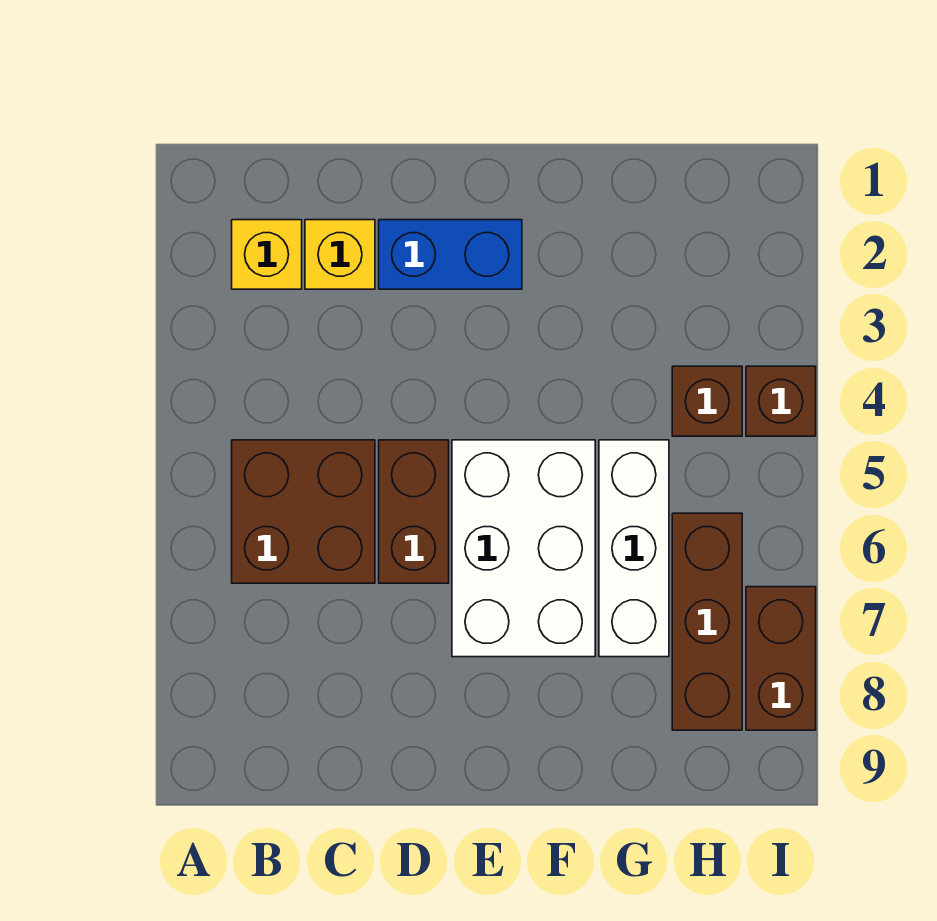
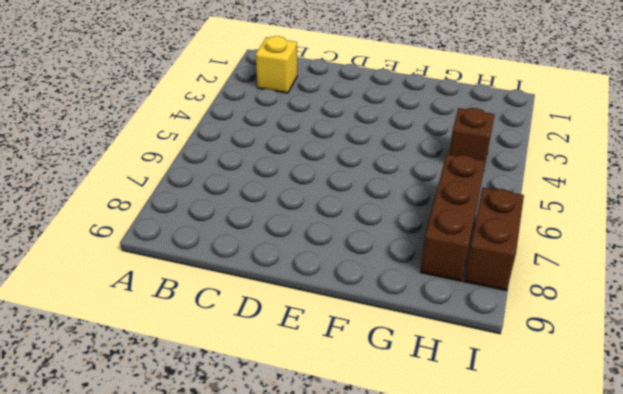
none -> brown brick B5:C6 level 1
none -> yellow brick C2 level 1

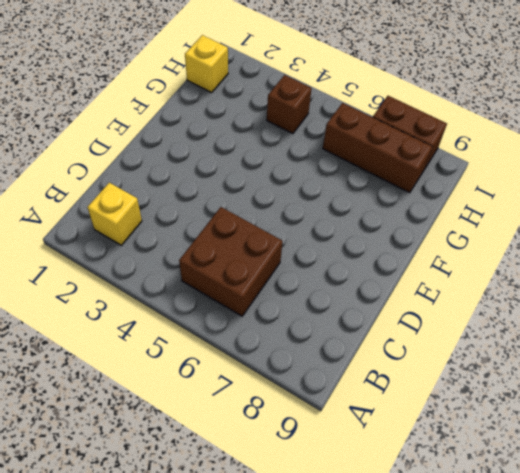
yellow brick H1 level 1 -> yellow brick C2 level 1
none -> blue brick D2:E2 level 1
none -> brown brick D5:D6 level 1

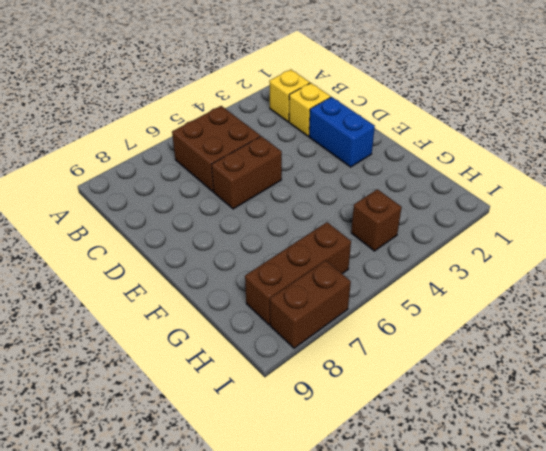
none -> white brick E5:F7 level 1
none -> white brick G5:G7 level 1

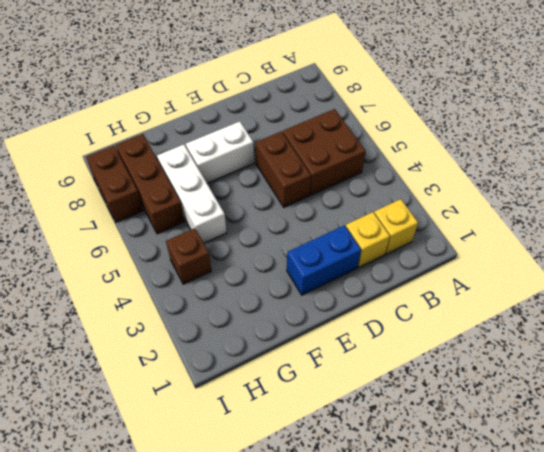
white brick E7:F7 level 1 -> white brick E5:F7 level 1
none -> brown brick I4 level 1

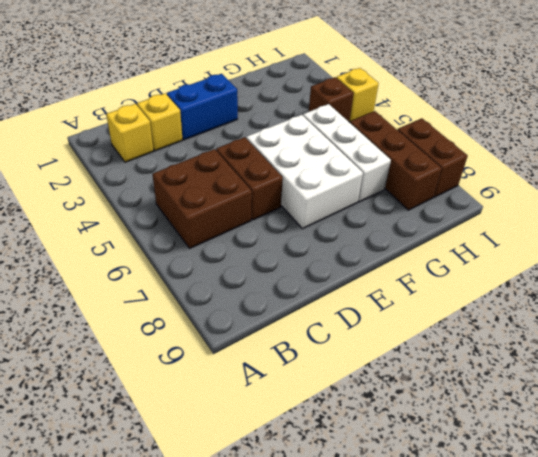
yellow brick I4 level 1 -> brown brick I4 level 1

